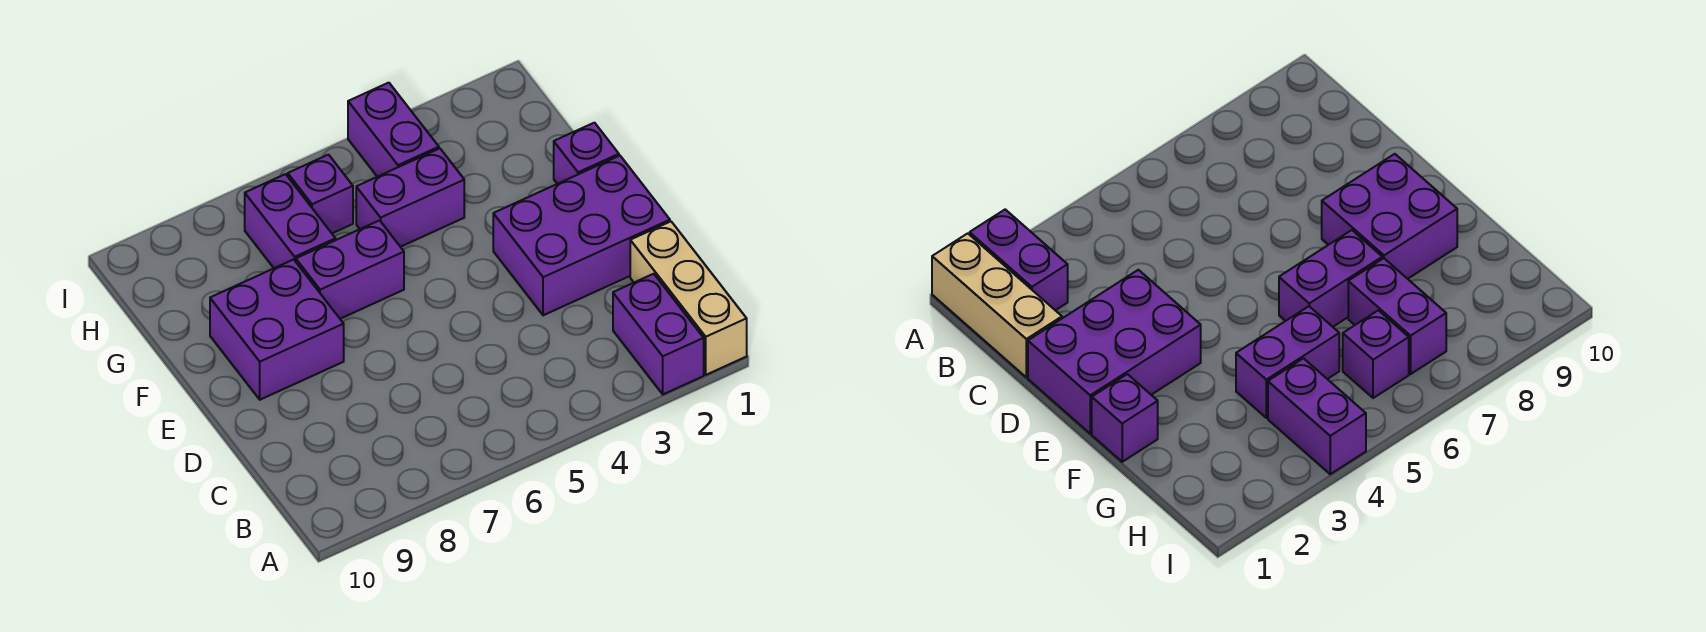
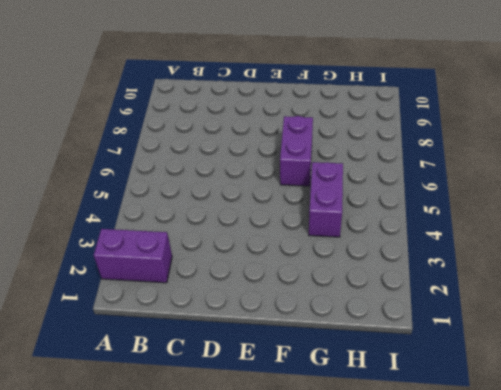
none -> tan brick A1:C1 level 1
none -> purple brick D1:E3 level 1

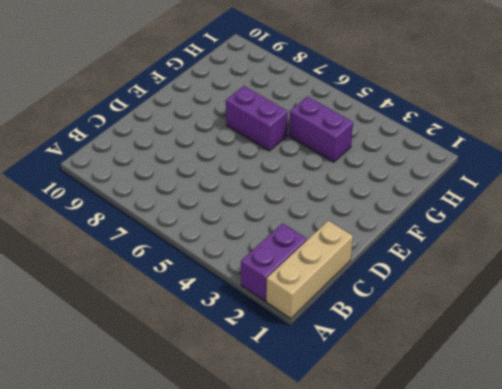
none -> purple brick D1:E3 level 1
none -> purple brick E8:F9 level 1

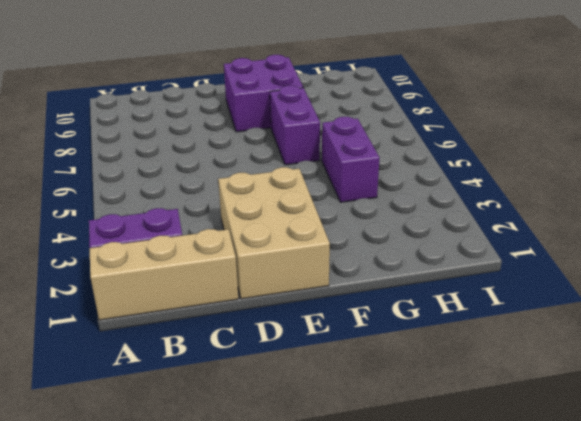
tan brick D1:E3 level 1 -> purple brick D1:E3 level 1
none -> purple brick F1 level 1
none -> purple brick G7:H7 level 1

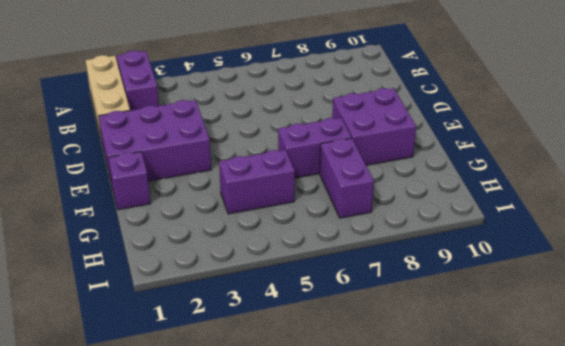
none -> purple brick H4:I4 level 1
none -> purple brick H6 level 1

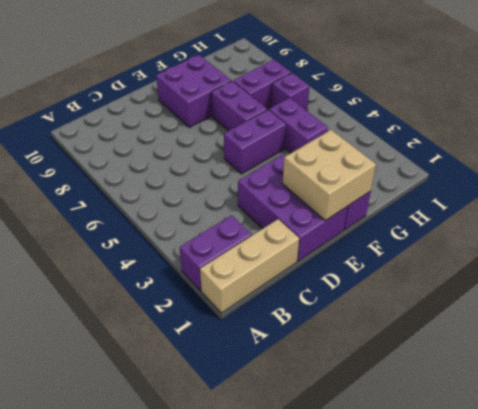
tan brick E1:F2 level 2 -> none
purple brick E5:F5 level 1 -> purple brick H4:I4 level 1

